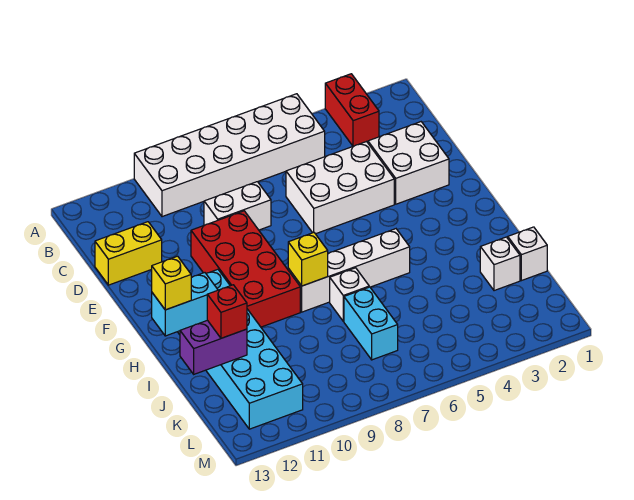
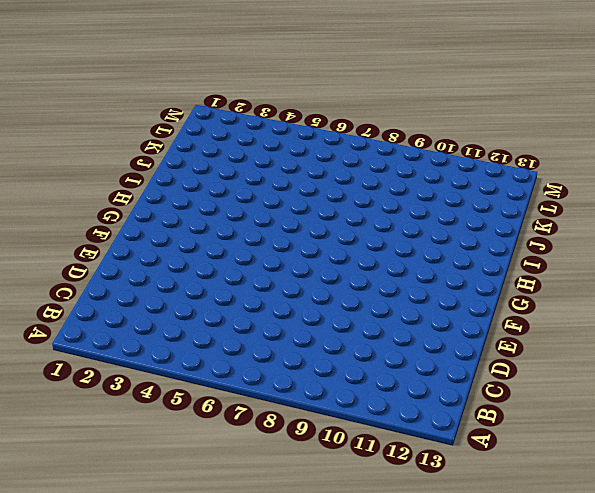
none -> red brick A3:B3 level 1
none -> white brick A5:B10 level 1
none -> white brick D2:E3 level 1

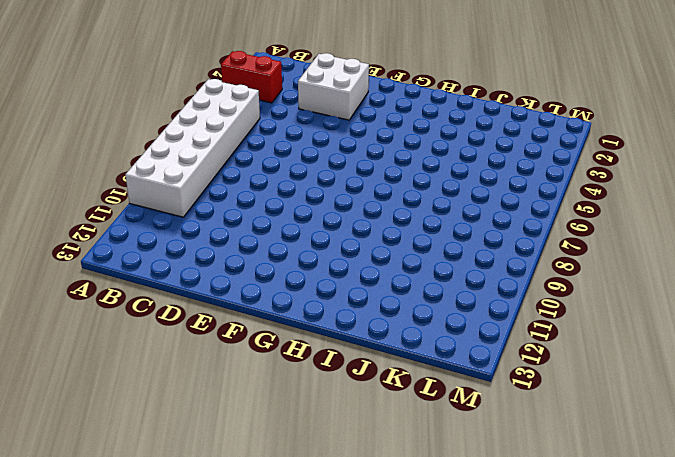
none -> white brick D4:E6 level 1
none -> white brick D8:D9 level 1
none -> yellow brick D12:D13 level 1

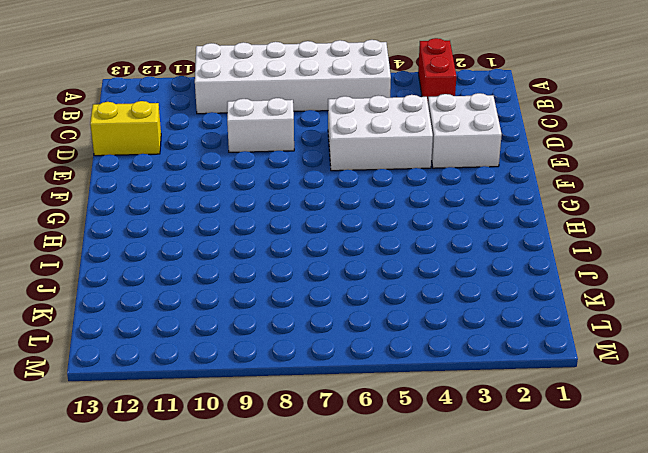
none -> red brick E9:H10 level 1
none -> cyan brick G11:L12 level 1
none -> white brick H5:H8 level 1

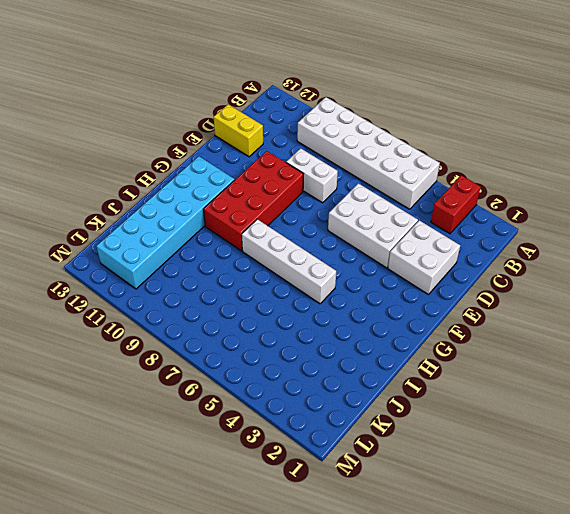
none -> white brick I7 level 1
none -> white brick J1 level 1
none -> white brick J2 level 1

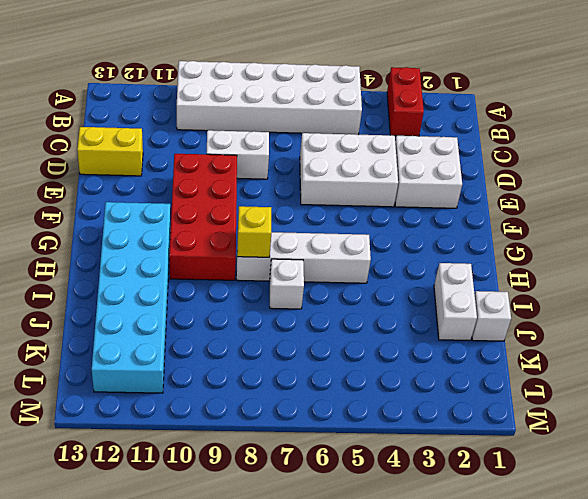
white brick I2:J2 level 1 -> white brick J2 level 1
none -> cyan brick J7:K7 level 1
none -> cyan brick H12:H13 level 2
none -> purple brick J12:J13 level 2

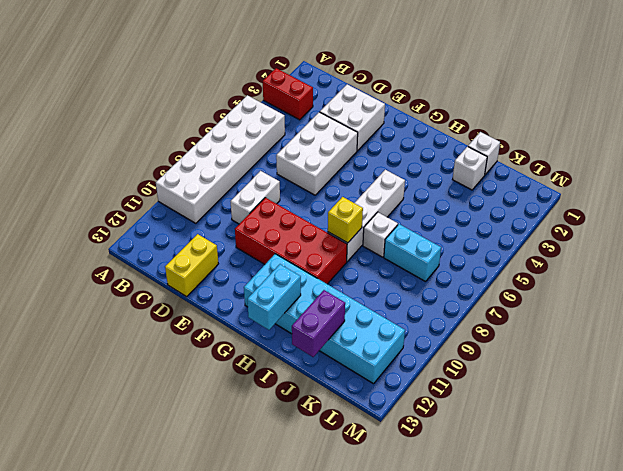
none -> yellow brick H13 level 3
none -> red brick J12 level 3

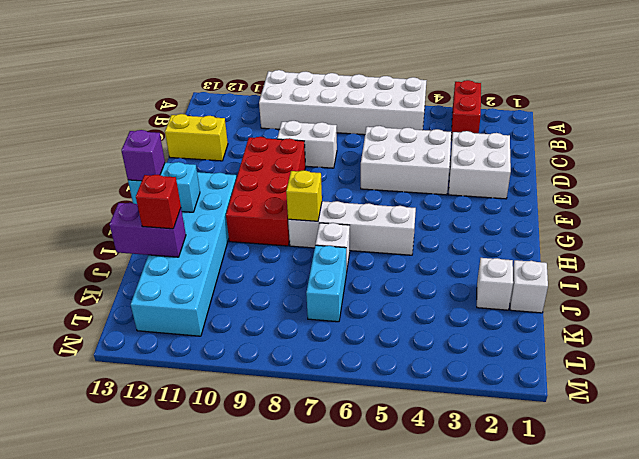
purple brick H13 level 3 -> yellow brick H13 level 3

